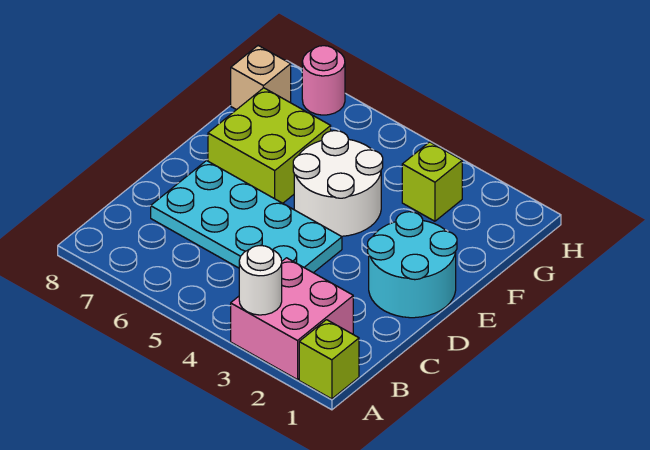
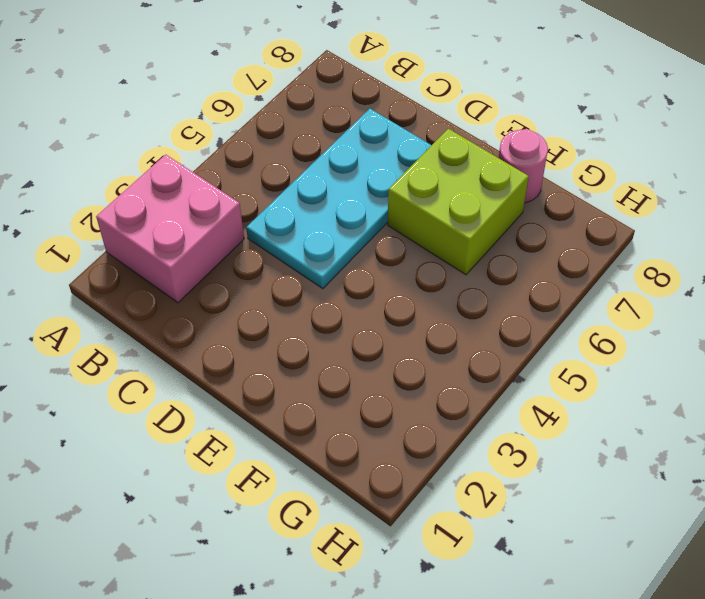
pink round brick F8 level 1 -> pink round brick H7 level 1
none -> lime brick A1 level 1
none -> cyan round brick D1:E2 level 1

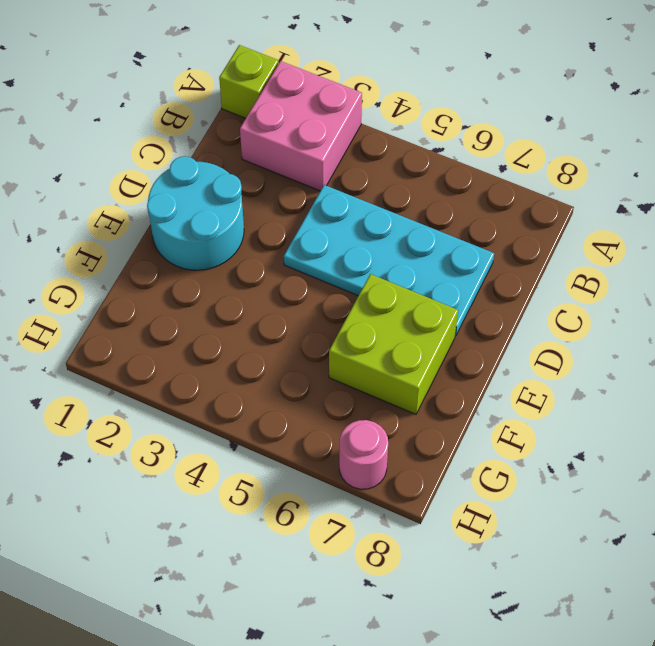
none -> white round brick E4:F5 level 1
none -> lime brick G3 level 1

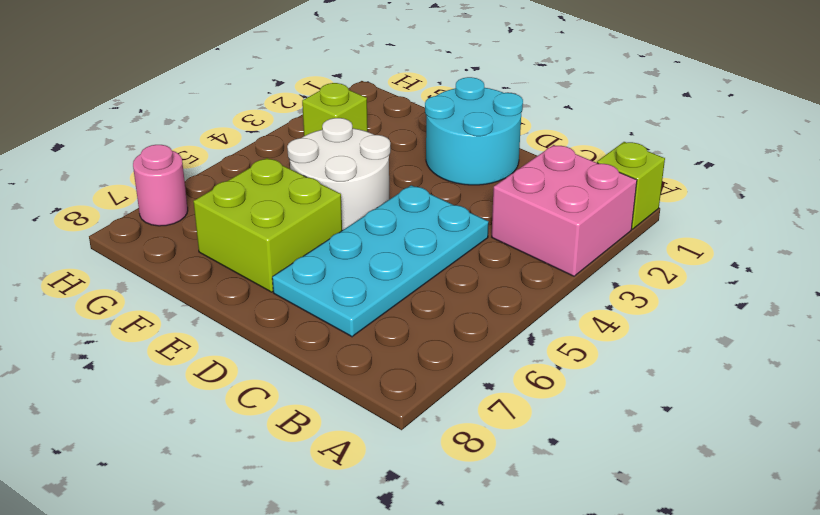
none -> tan brick G8 level 1
none -> white round brick A3 level 2

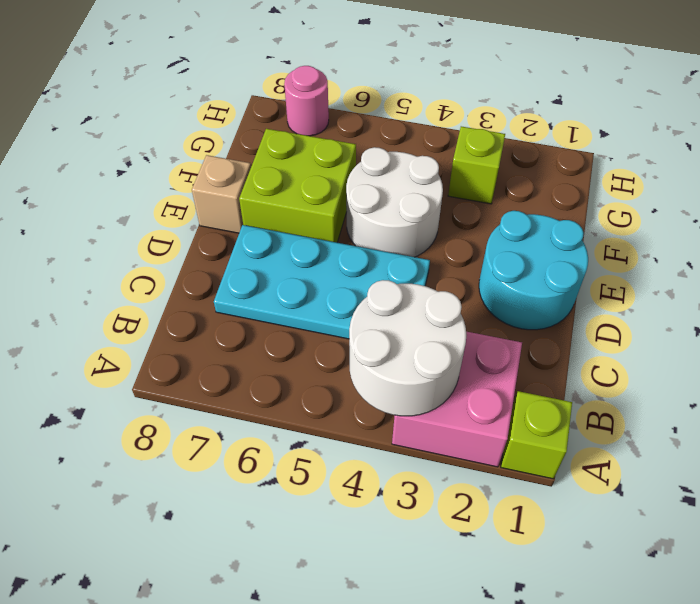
white round brick A3:B4 level 2 -> white round brick A3 level 2
tan brick E8 level 1 -> tan brick G8 level 1

